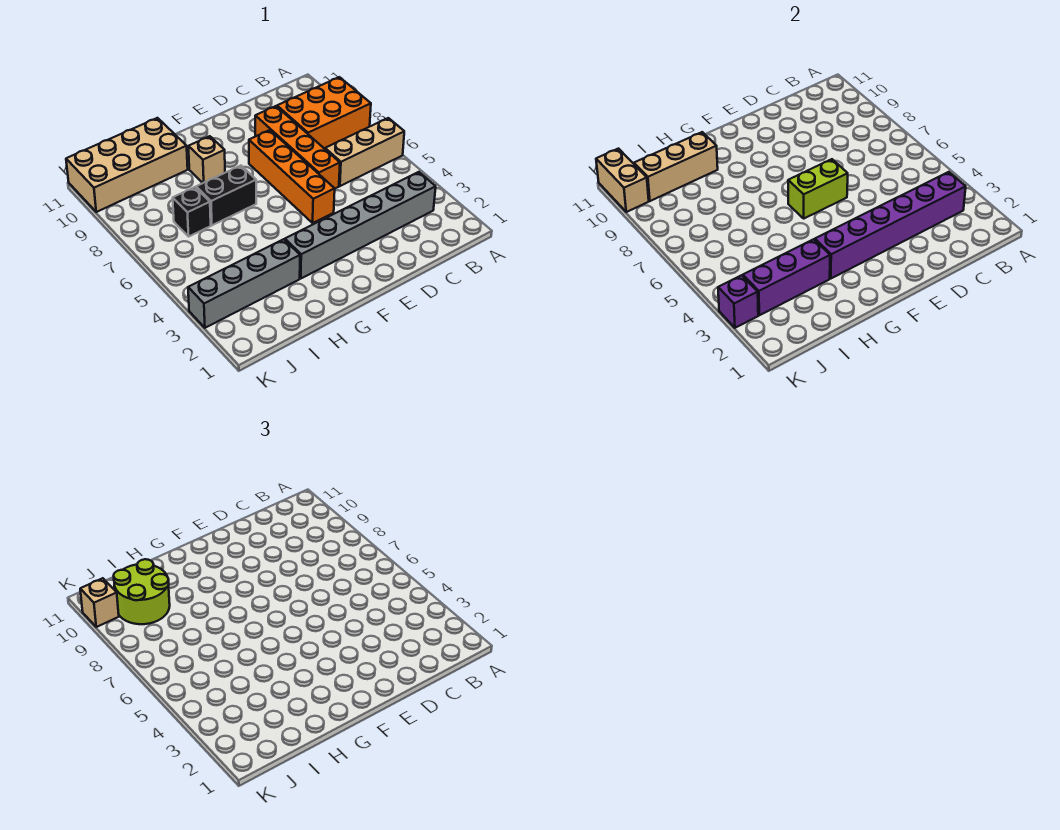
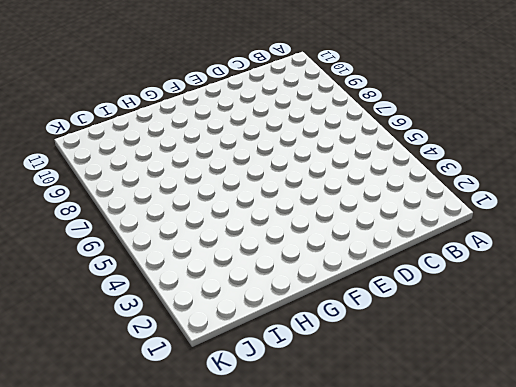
none -> tan brick A6:C6 level 1
none -> orange brick A8:C9 level 1
none -> grey brick B3:G3 level 1

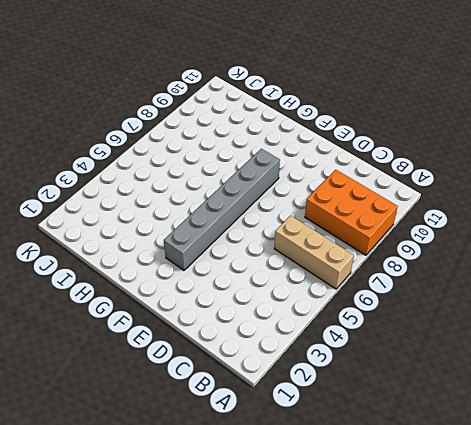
grey brick F3:F8 level 1 -> grey brick B3:G3 level 1
none -> orange brick D6:D9 level 1
none -> orange brick E5:E8 level 1
none -> black brick G7:H7 level 1

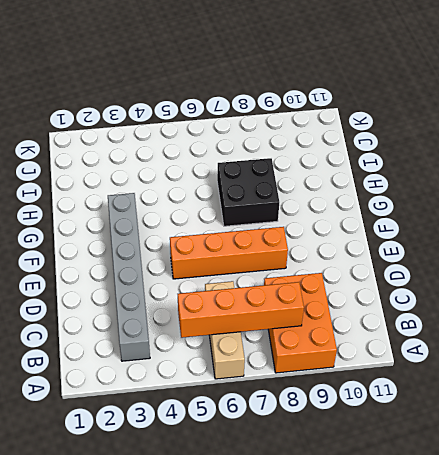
orange brick B5:B8 level 2 -> orange brick D6:D9 level 1
black brick G7:H8 level 1 -> black brick G7:H7 level 1
none -> tan brick G9 level 1
none -> grey brick H3:K3 level 1
none -> tan brick H10:K11 level 1

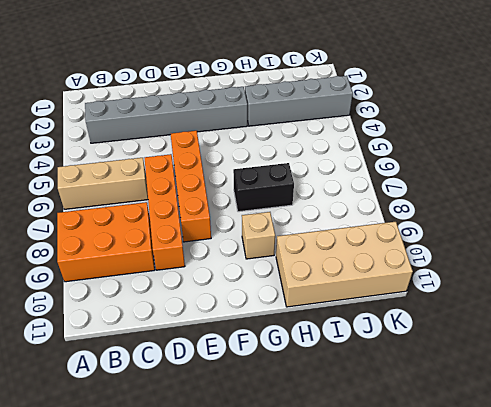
none -> black brick I7 level 1
none -> purple brick B3:G3 level 2
none -> lime brick E6:F6 level 2

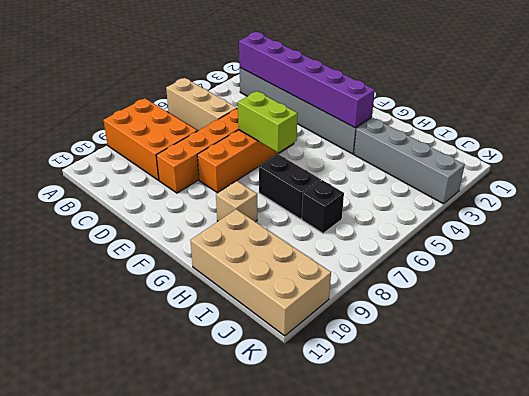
none -> purple brick H3:J3 level 2
none -> tan brick H10:J10 level 2
none -> purple brick K3 level 2

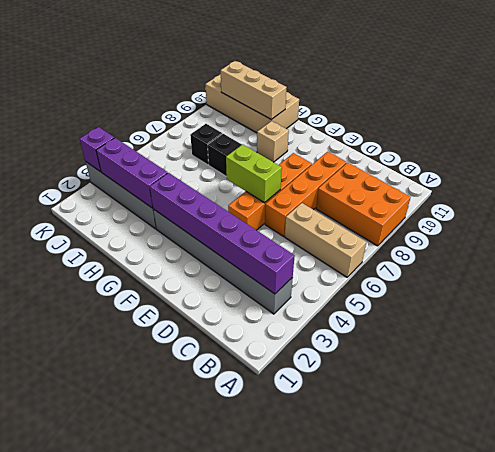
none -> tan brick K10:K11 level 2
none -> lime round brick I9:J10 level 3
none -> tan brick K10 level 3

